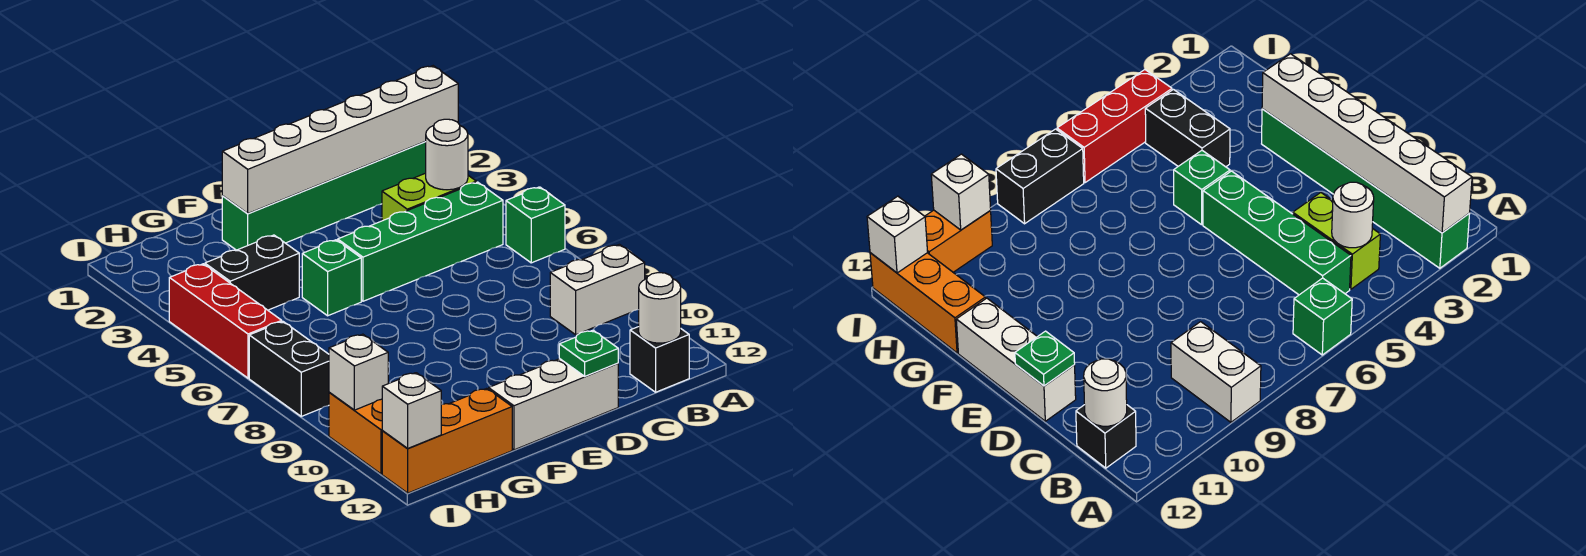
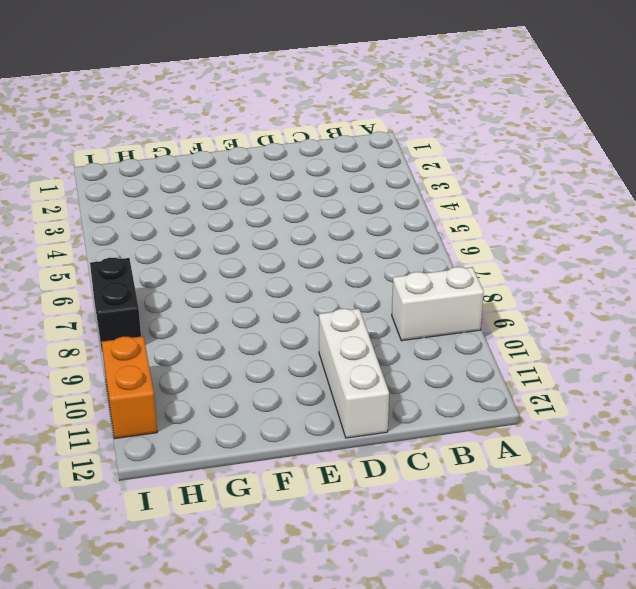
white brick D10:D12 level 1 -> white brick D12:F12 level 1
none -> green brick A2:F2 level 1
none -> green brick A6 level 1
none -> lime brick B4:C4 level 1

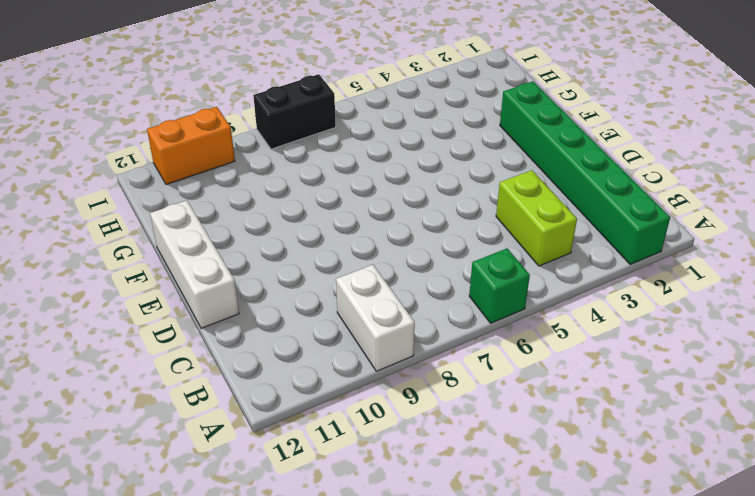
none -> green brick B5:E5 level 1
none -> black brick B12 level 1
none -> green brick F5 level 1

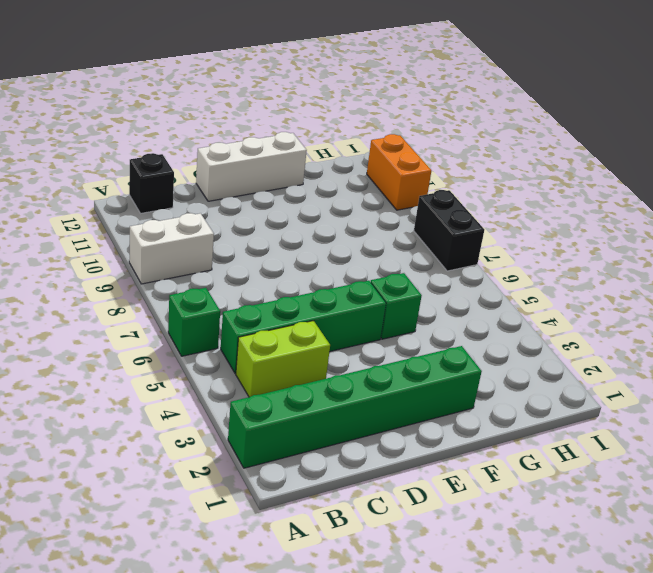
none -> black brick G4:H4 level 1
none -> orange brick G12:I12 level 1
none -> red brick I4:I6 level 1

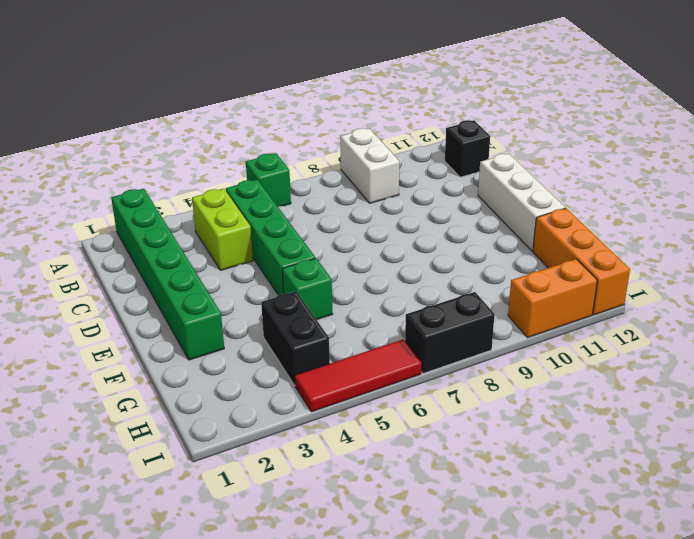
red tile I4:I6 level 1 -> red brick I4:I6 level 1
none -> white brick A2:F2 level 2
none -> white round brick B4 level 2
none -> white round brick B12 level 2

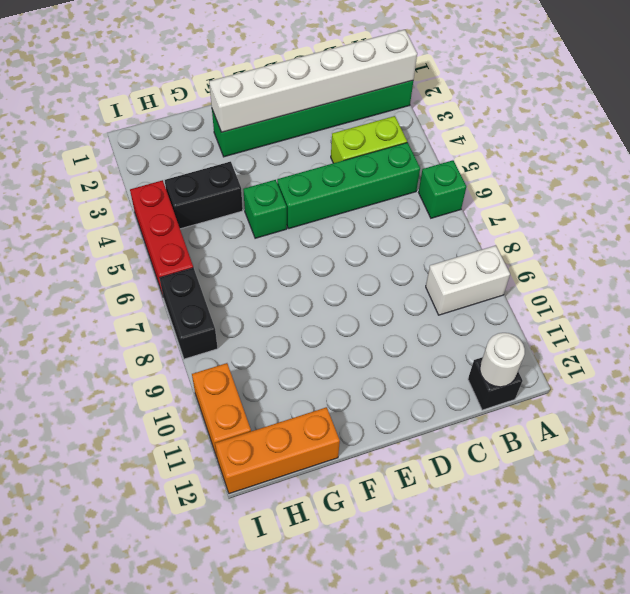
none -> white brick D12:F12 level 1
none -> white round brick B4 level 2
none -> green plate D12 level 2

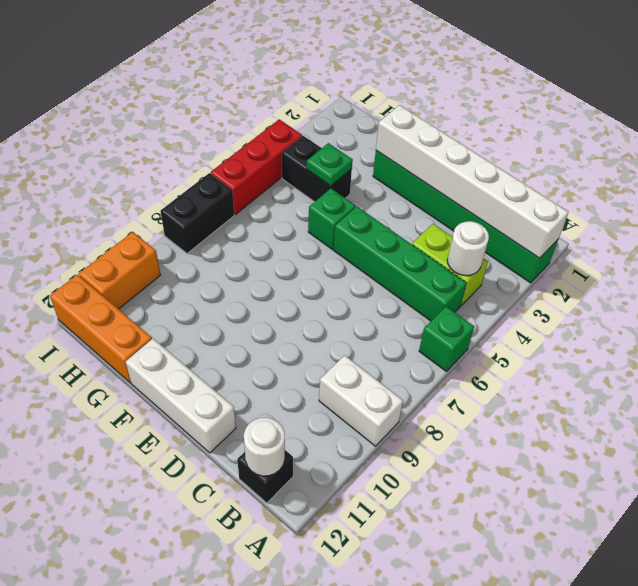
green plate G4 level 2 -> green plate D12 level 2
none -> white brick I10 level 2
none -> white brick I12 level 2

